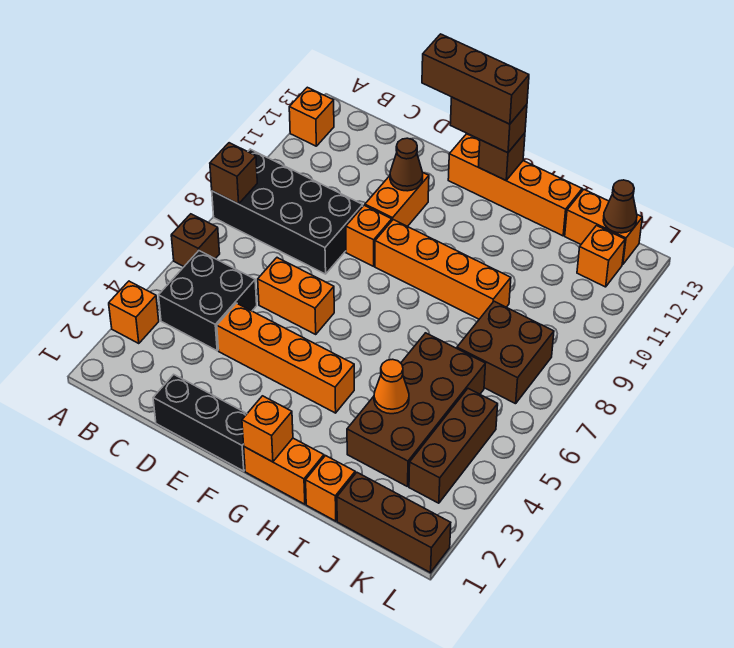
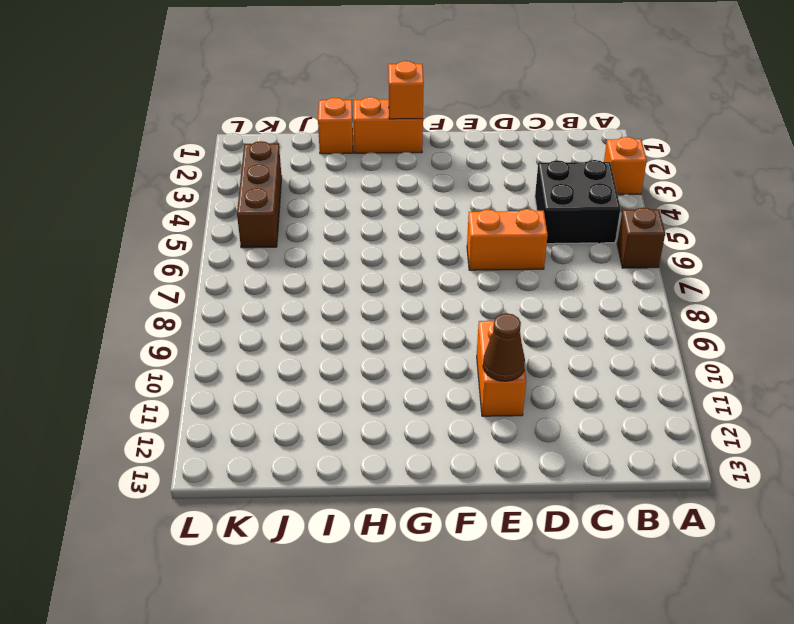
none -> black brick A8:D9 level 1
none -> orange brick A12 level 1
none -> black brick D1:F1 level 1

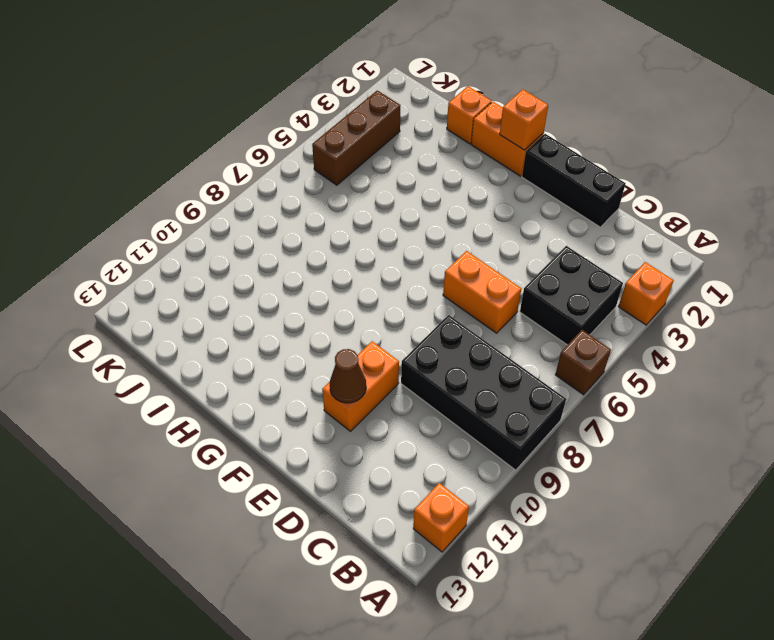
none -> orange brick D4:G4 level 1
none -> orange brick E9 level 1
none -> orange brick F9:I9 level 1

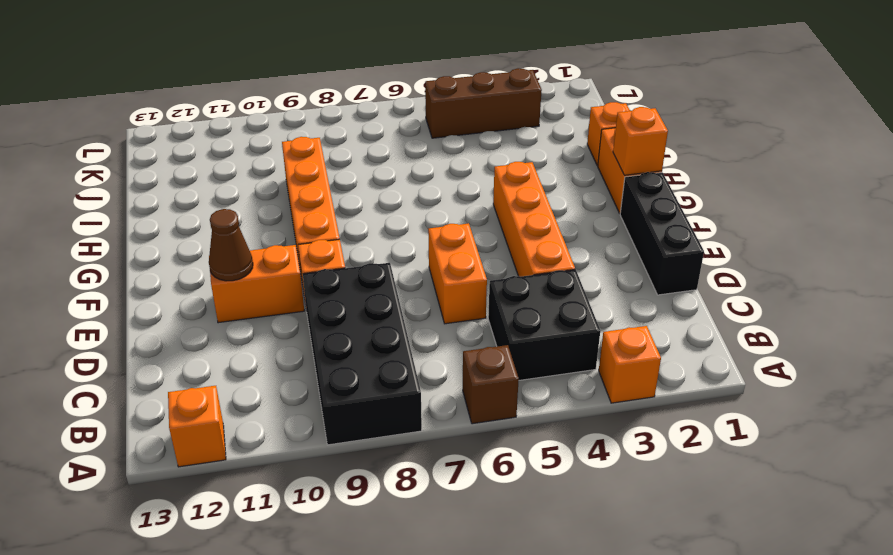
none -> orange brick F13:I13 level 1
none -> brown brick I3:J6 level 1
none -> brown brick J1:L1 level 1

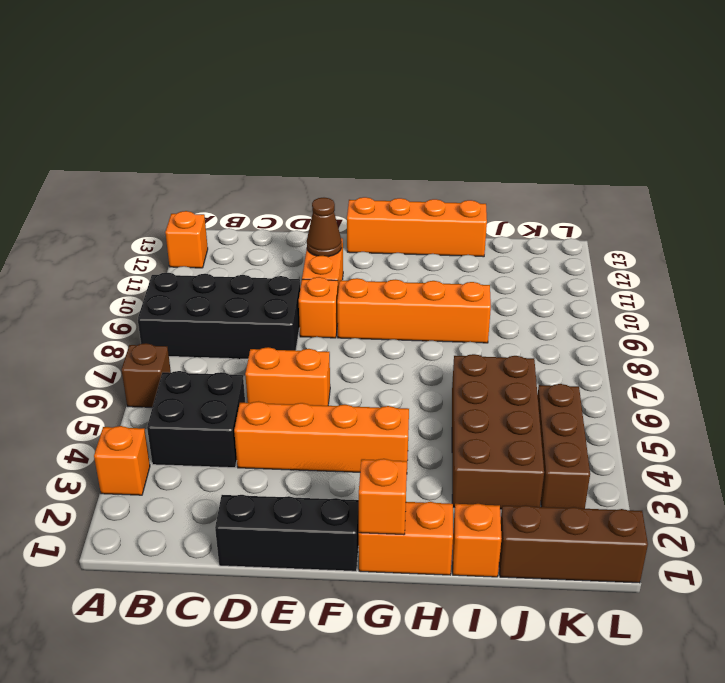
none -> brown brick J7:K8 level 1
none -> orange brick J13:K13 level 1
none -> orange brick K12 level 1

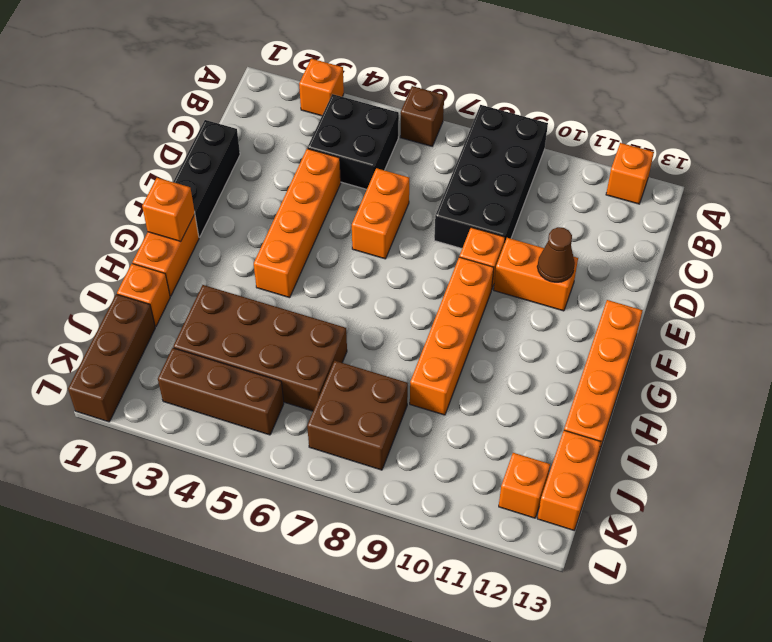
none -> brown brick A8 level 2
none -> brown brick G13 level 2
none -> orange cone I4 level 2

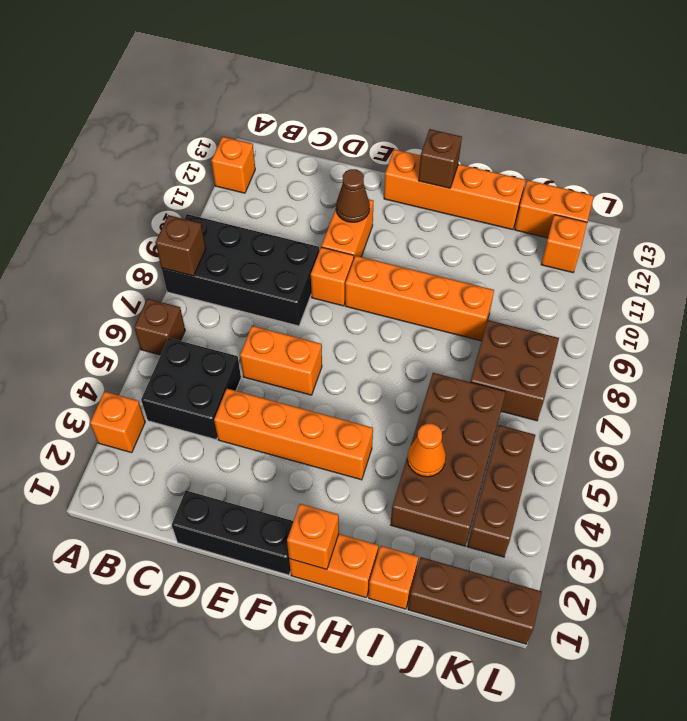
none -> brown cone K13 level 2
none -> brown brick F13:G13 level 3
none -> brown brick E13:G13 level 4

